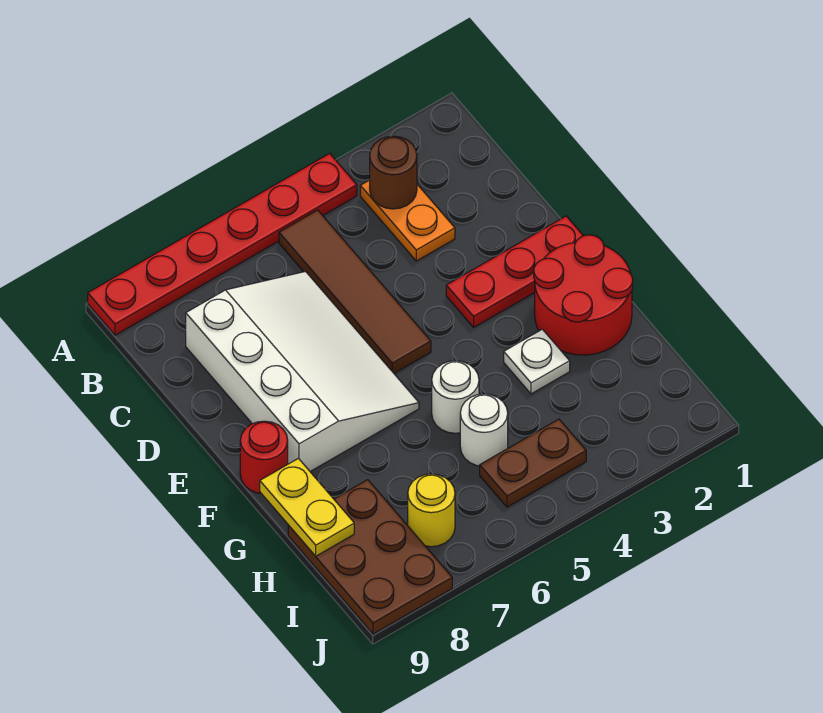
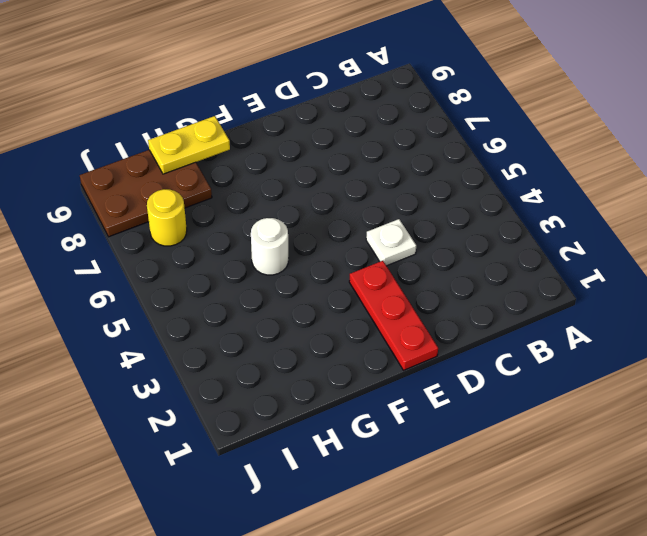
white plate D4 level 1 -> white plate G3 level 1
none -> red plate A4:A9 level 1
none -> orange plate B3:C3 level 1
none -> brown tile B5:E5 level 1

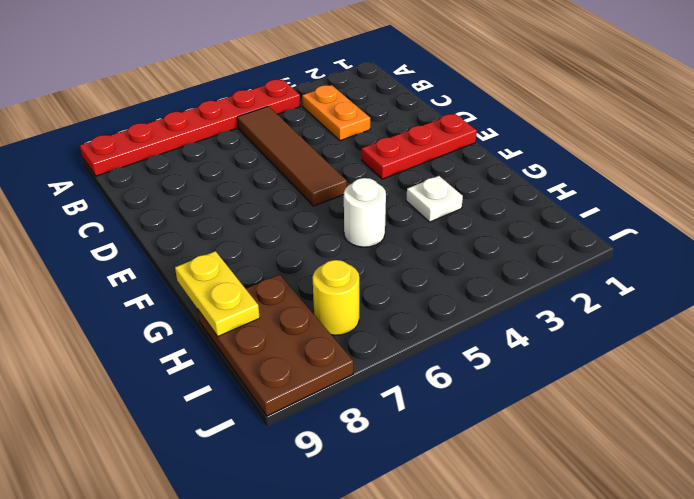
none -> white slope C6:F8 level 1 top 8
none -> red round brick F1:G2 level 1
none -> red round brick F9 level 1

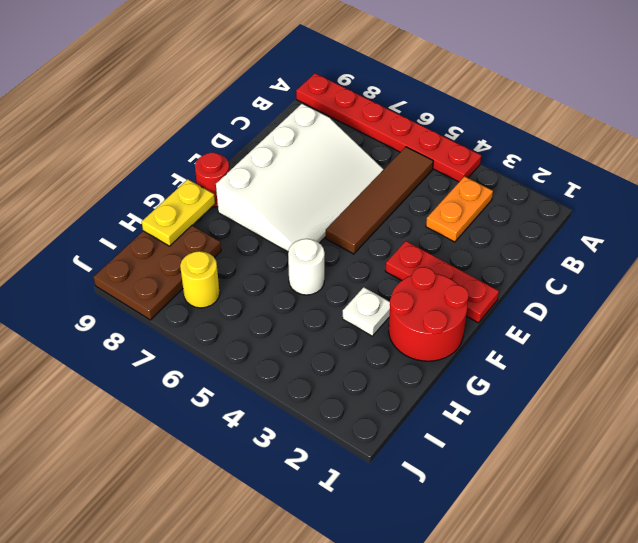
none -> white round brick H5 level 1
none -> brown plate I4:I5 level 1
none -> brown round brick B3 level 2

